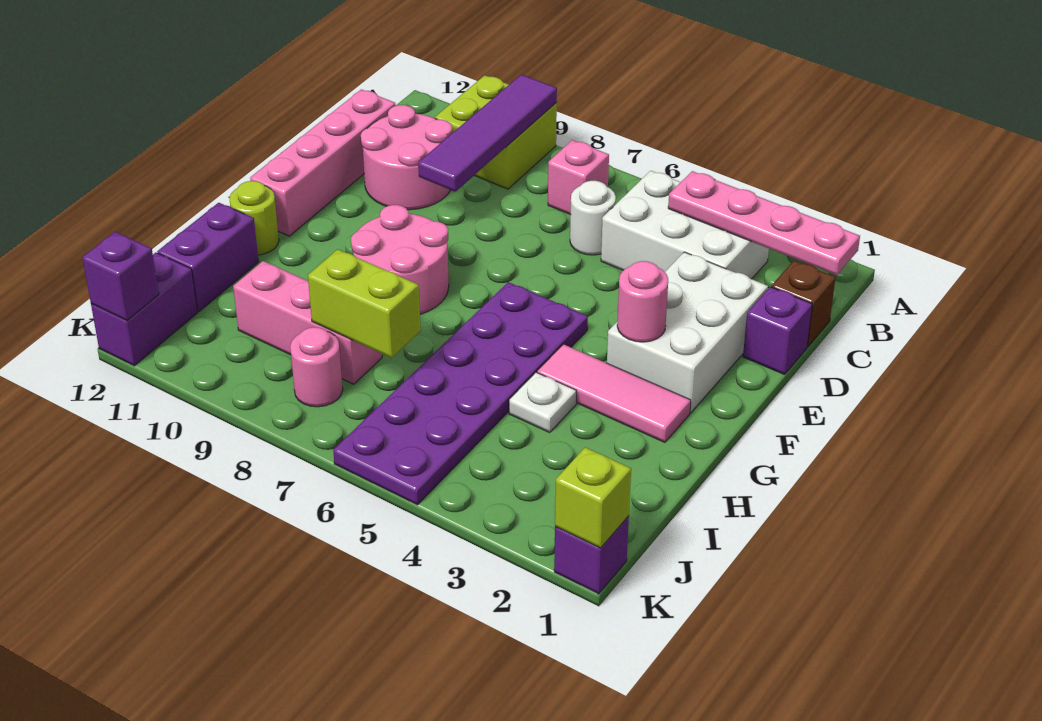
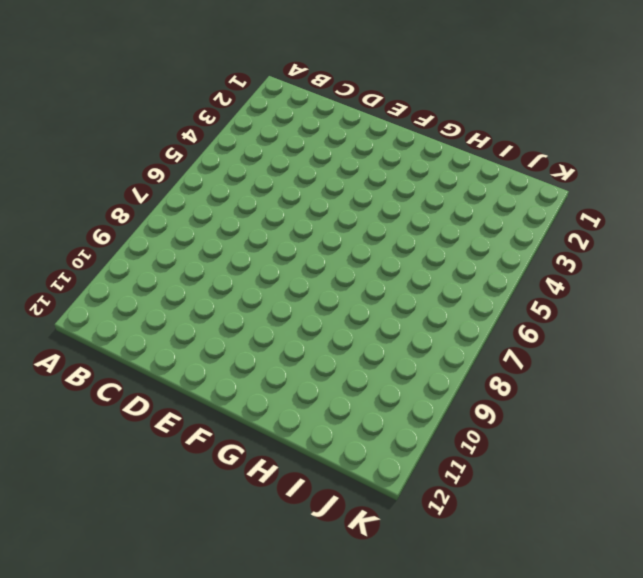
none -> lime brick A9:B10 level 1
none -> white brick B3:C5 level 1
none -> pink brick B7 level 1

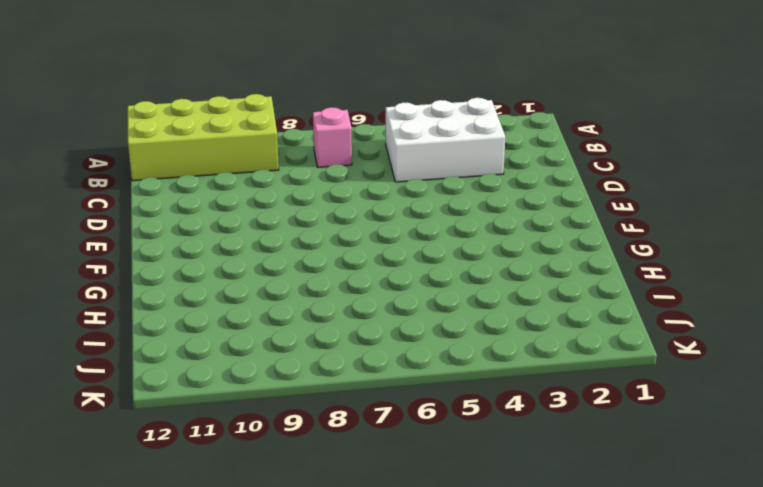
lime brick A9:B12 level 1 -> lime brick A9:B10 level 1
none -> brown brick C1 level 1
none -> white round brick C6 level 1
none -> pink round brick C10:D11 level 1

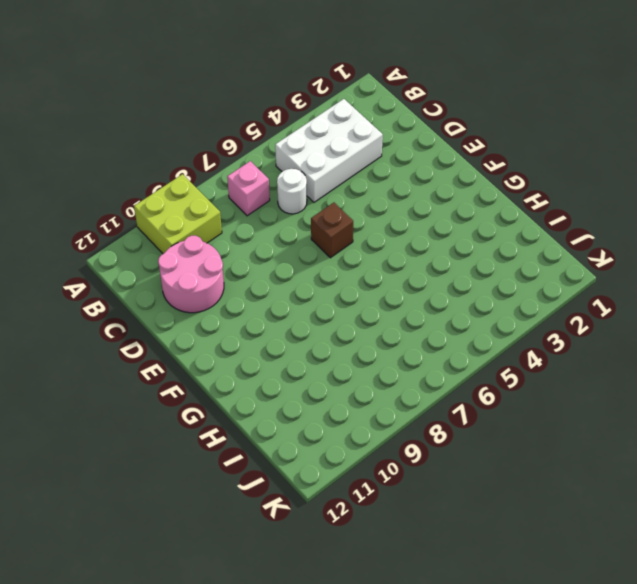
brown brick E6 level 1 -> brown brick C1 level 1
none -> pink brick C12:F12 level 1
none -> purple brick D1 level 1
none -> white brick D2:F3 level 1

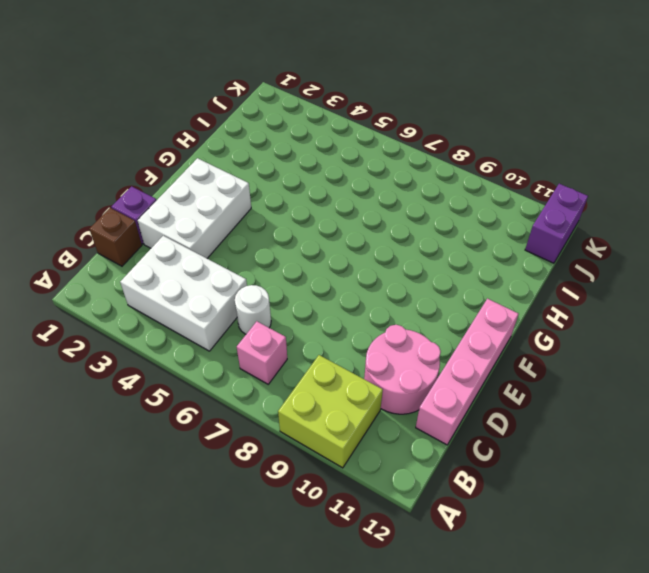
none -> purple plate F5:K6 level 1
none -> pink round brick F8:G9 level 1
none -> pink tile G2:G4 level 1

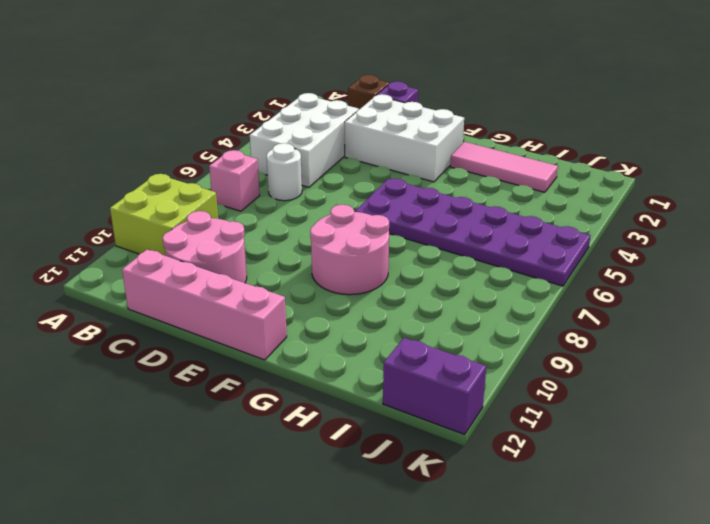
pink tile G2:I2 level 1 -> pink tile G2:G4 level 1
none -> lime round brick G12 level 1
none -> white plate H4 level 1
none -> purple brick H12:I12 level 1

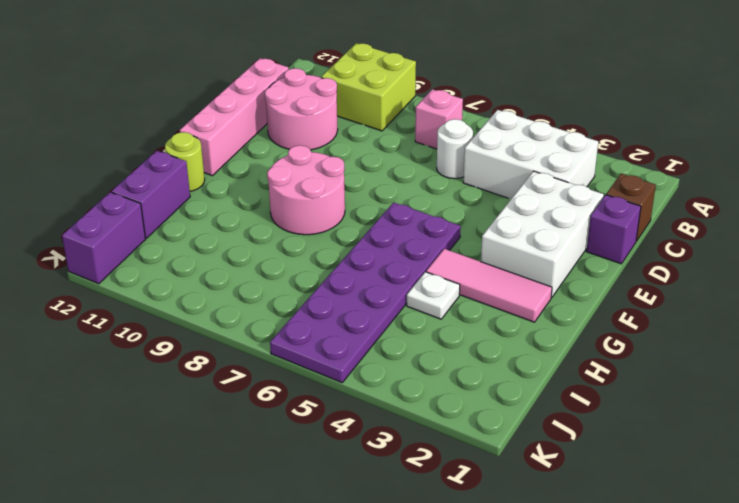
none -> pink brick I8:I10 level 1
none -> pink round brick J8 level 1
none -> purple brick K1 level 1

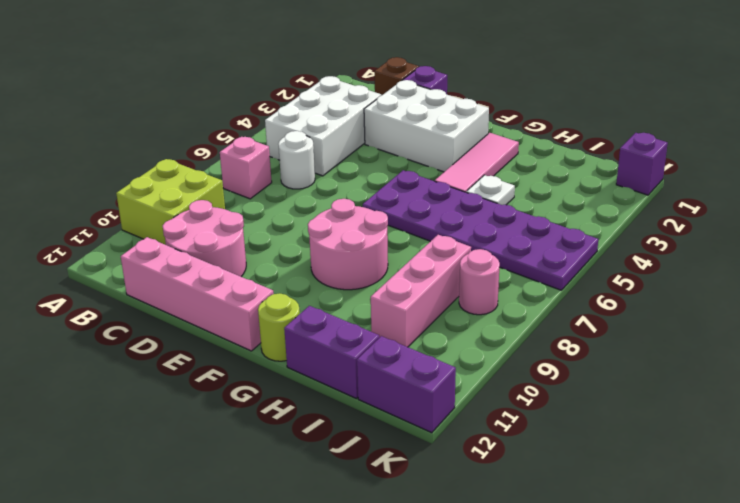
none -> purple tile A9:D9 level 2
none -> pink plate B1:B4 level 2
none -> pink round brick F3 level 2

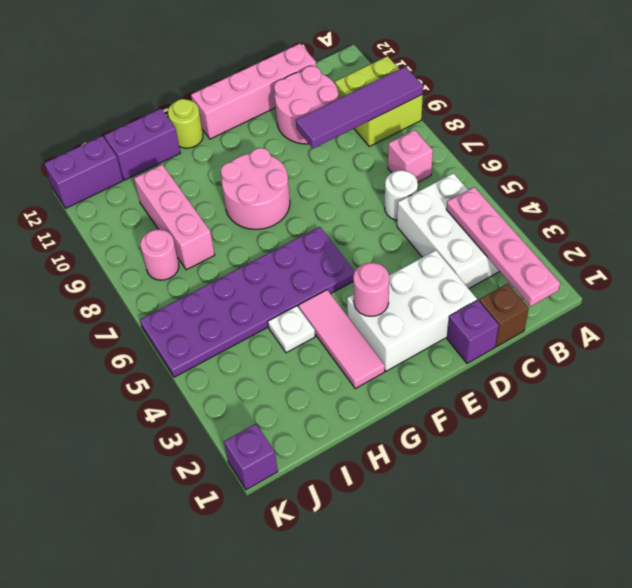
none -> lime brick I7:I8 level 2
none -> lime brick K1 level 2
none -> purple brick K12 level 2

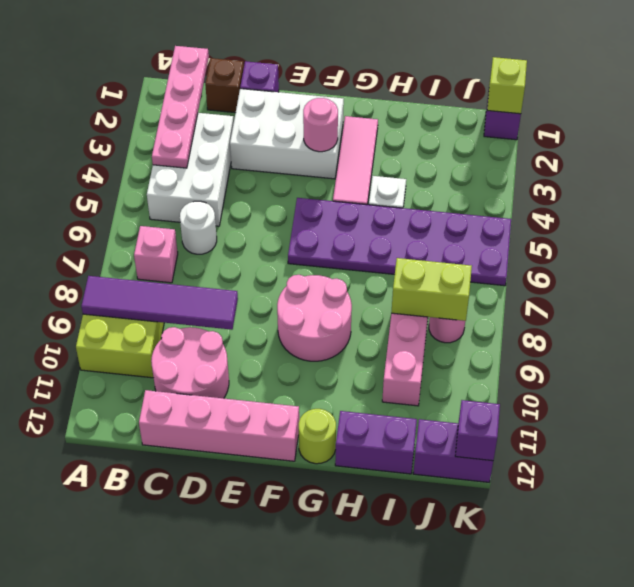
lime brick I8:J8 level 2 -> lime brick I7:I8 level 2

